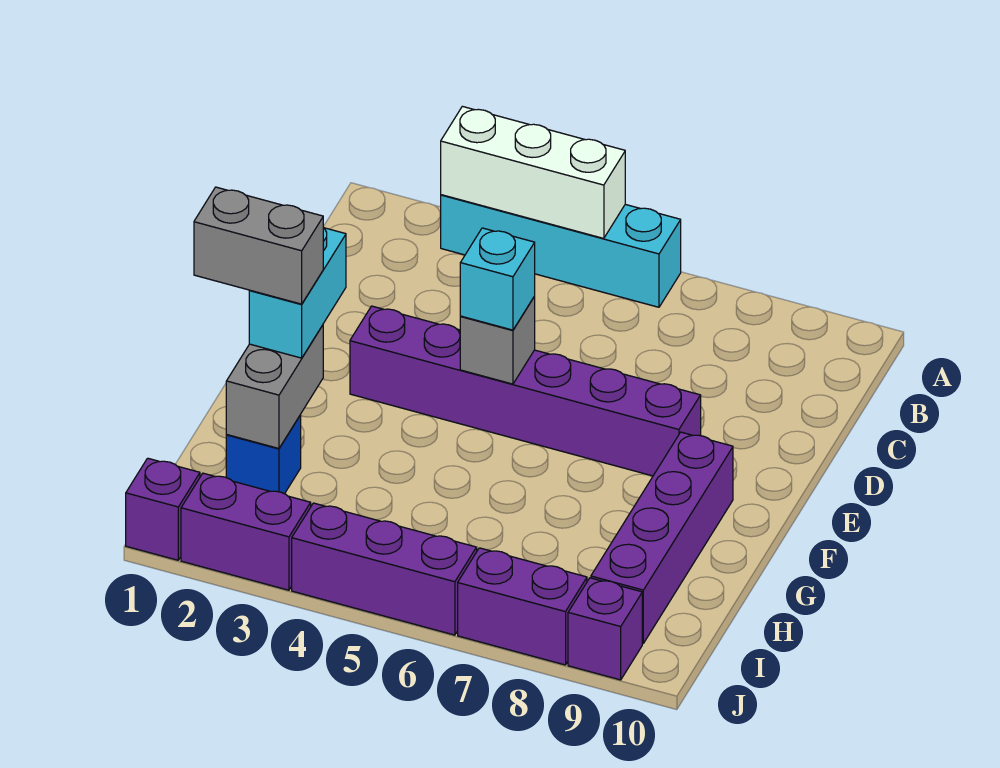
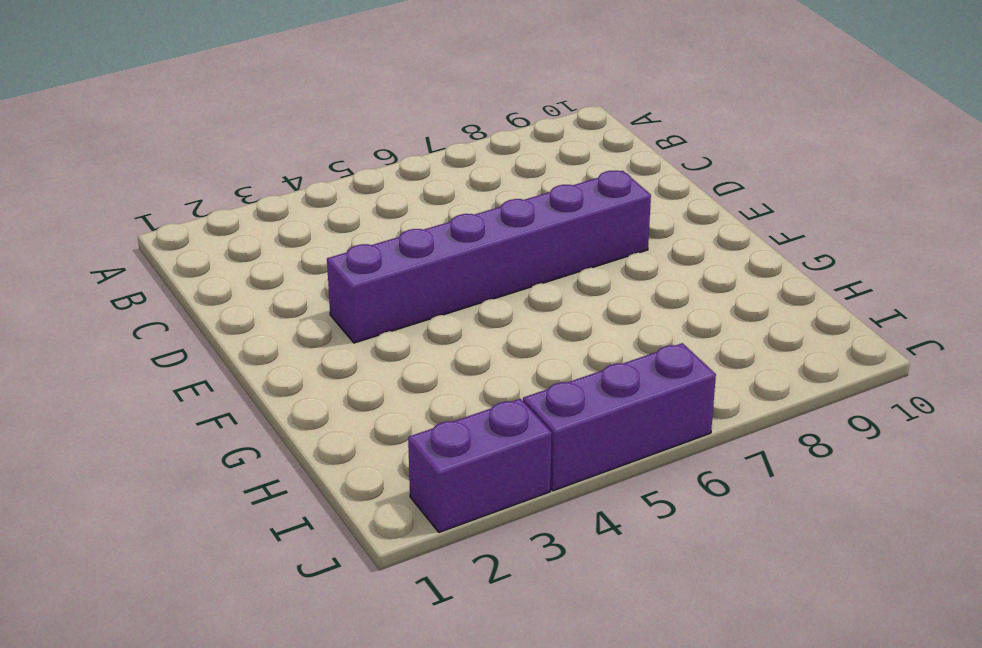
none -> cyan brick A3:A6 level 1
none -> purple brick F9:I9 level 1
none -> blue brick H2 level 1

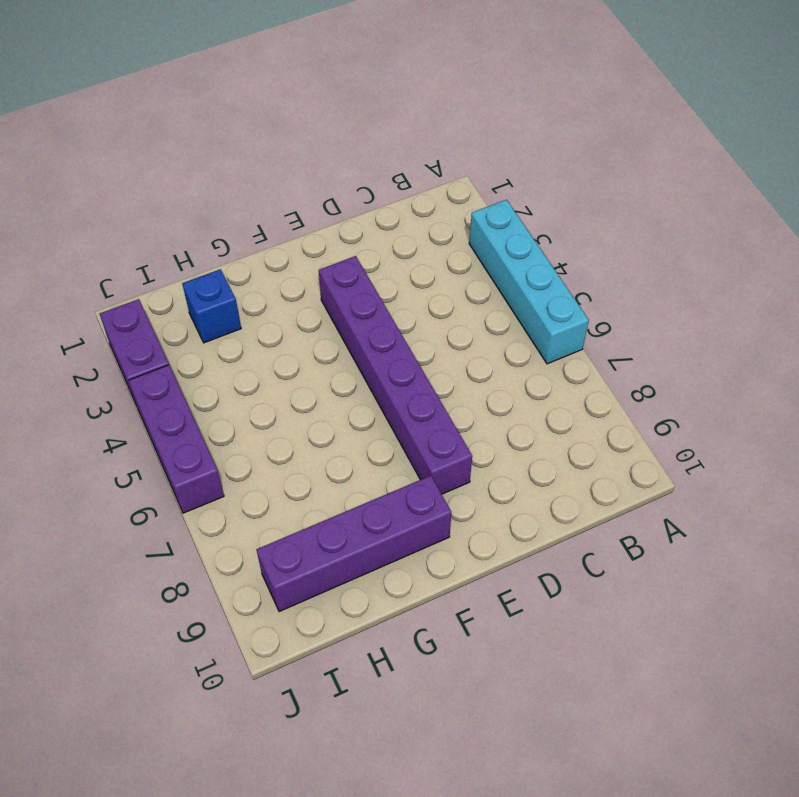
none -> purple brick J1 level 1
none -> purple brick J7:J8 level 1
none -> purple brick J9 level 1

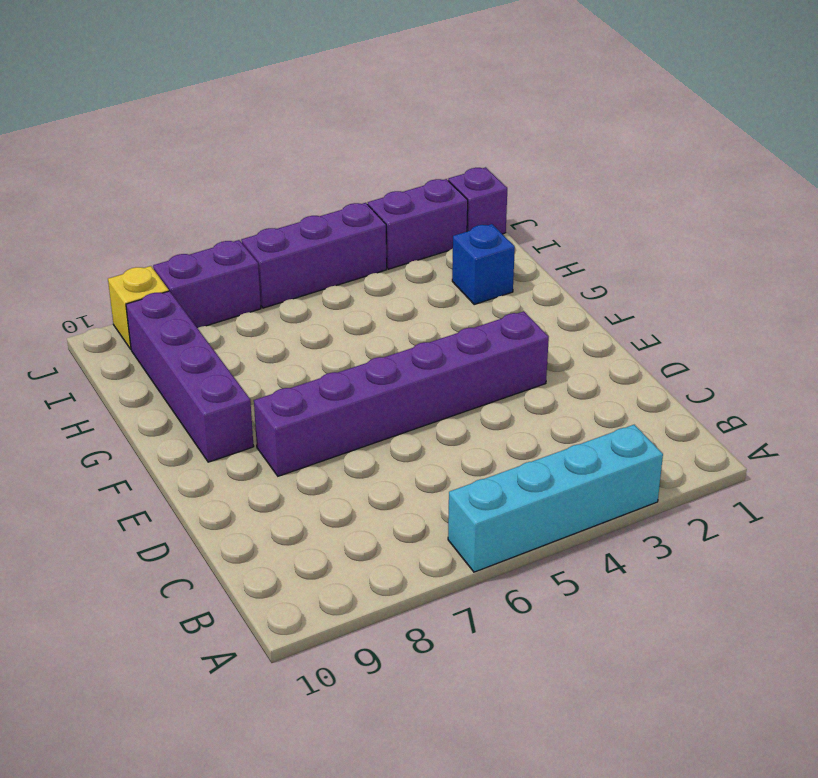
yellow brick J9 level 1 -> purple brick J9 level 1
none -> white brick A3:A5 level 2
none -> grey brick E5 level 2
none -> grey brick G2:H2 level 2

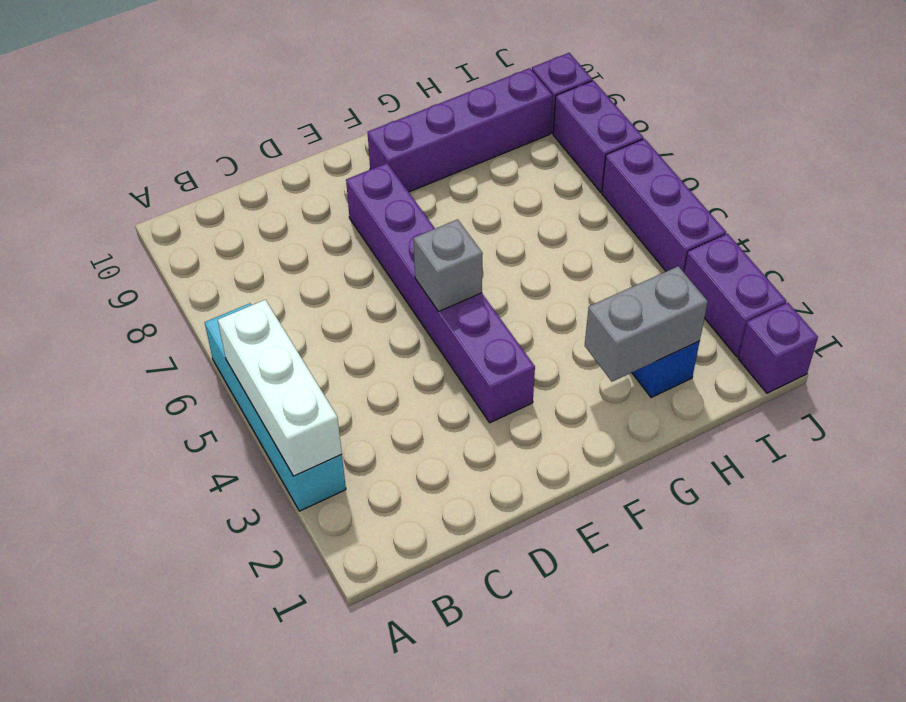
none -> cyan brick E5 level 3
none -> cyan brick F2:G2 level 3
none -> grey brick G1:G2 level 4

